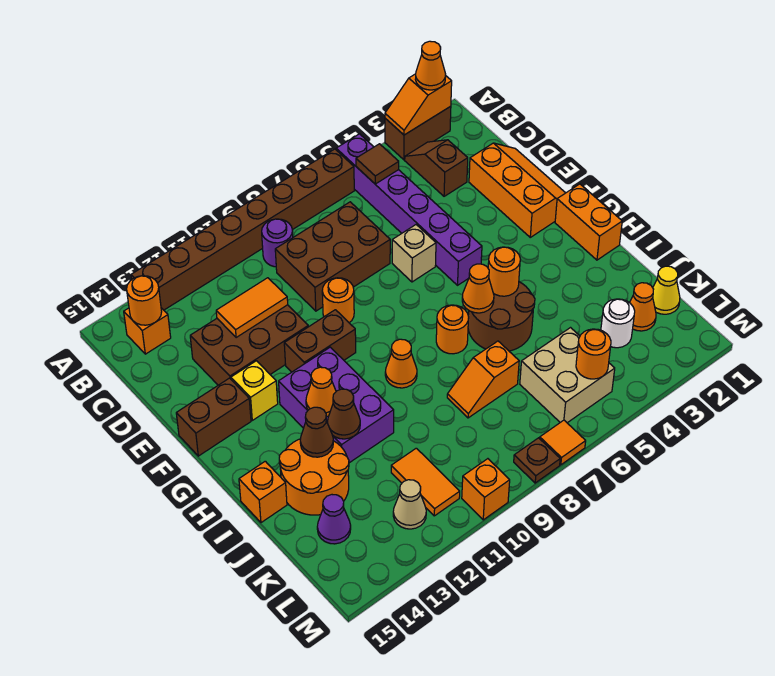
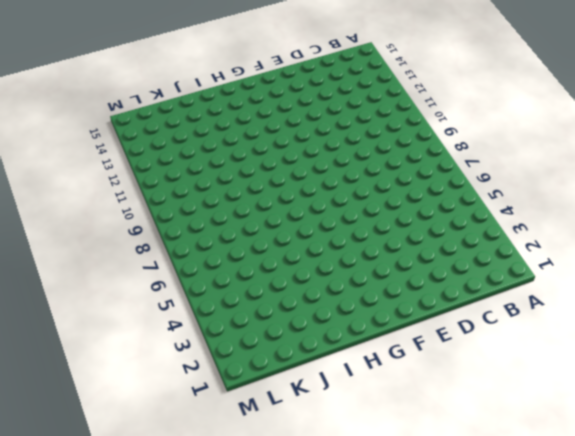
none -> brown brick A2:A3 level 1
none -> purple brick A5:F5 level 1
none -> brown brick A6:A13 level 1
none -> brown slope B3:C3 level 1 top C

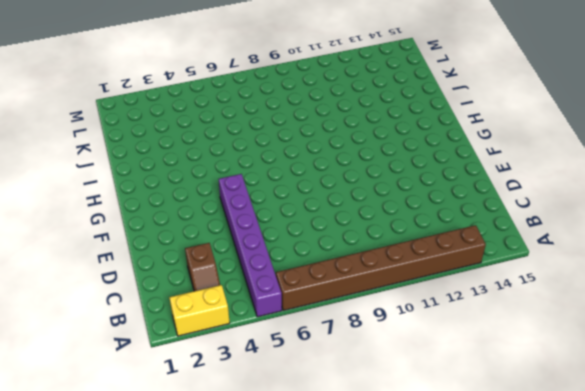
yellow brick A2:A3 level 1 -> brown brick A2:A3 level 1
none -> purple round brick B9 level 1
none -> orange brick B14 level 1
none -> brown brick C7:D9 level 1
none -> orange slope D1:F2 level 1 top 2

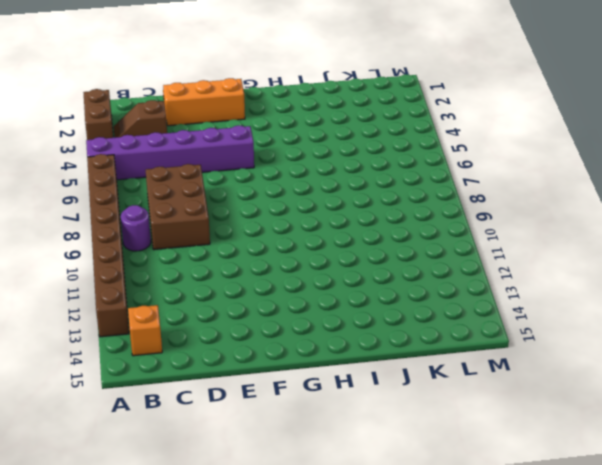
none -> brown brick D11:E13 level 1
none -> tan brick E6 level 1
none -> orange round brick E9 level 1
none -> brown brick F10:F11 level 1

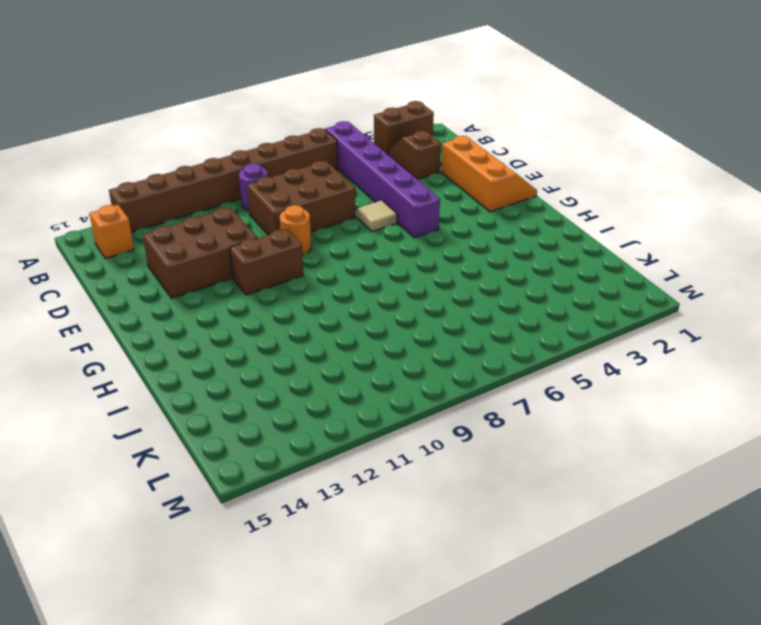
tan tile E6 level 1 -> tan brick E6 level 1
none -> yellow brick F13 level 1
none -> brown brick F14:F15 level 1
none -> orange brick G1:H1 level 1
none -> purple brick G11:I12 level 1

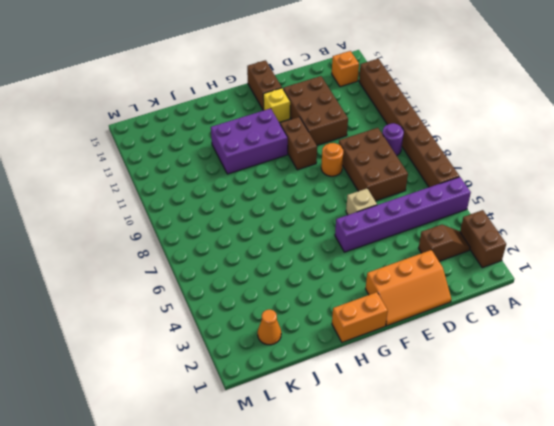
none -> brown round brick H5:I6 level 1
none -> orange round brick H7 level 1
none -> orange cone H9 level 1
none -> orange round brick I13:J14 level 1

